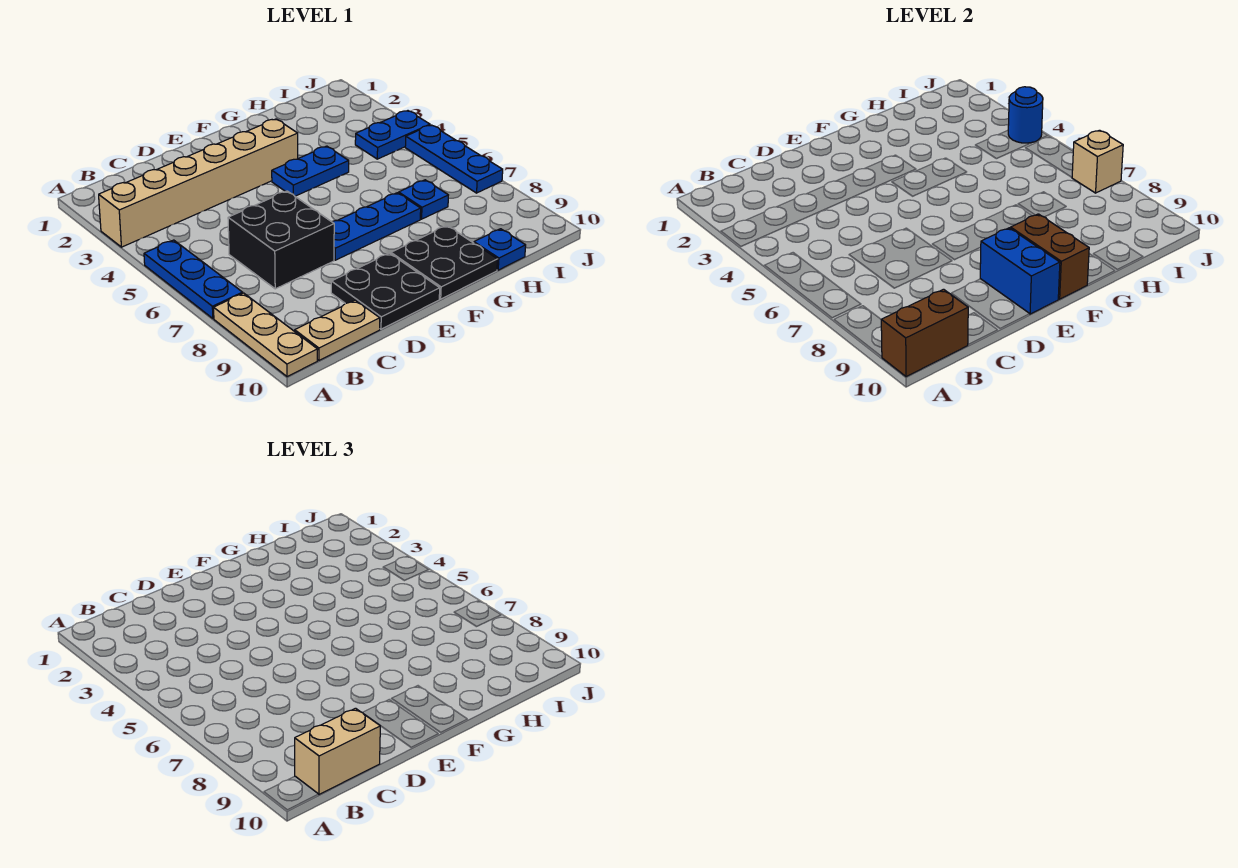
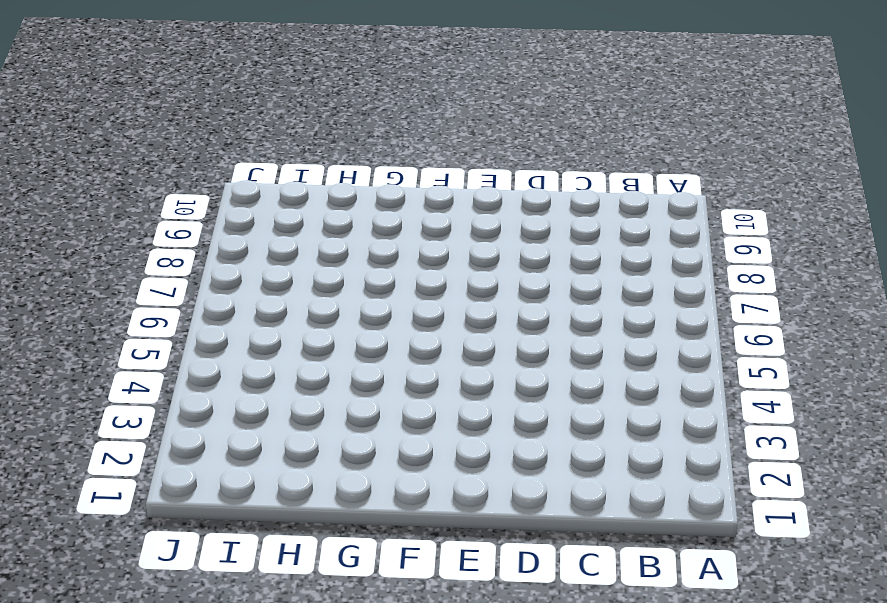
none -> tan brick A3:F3 level 1
none -> blue plate A5:A7 level 1
none -> tan plate A8:A10 level 1

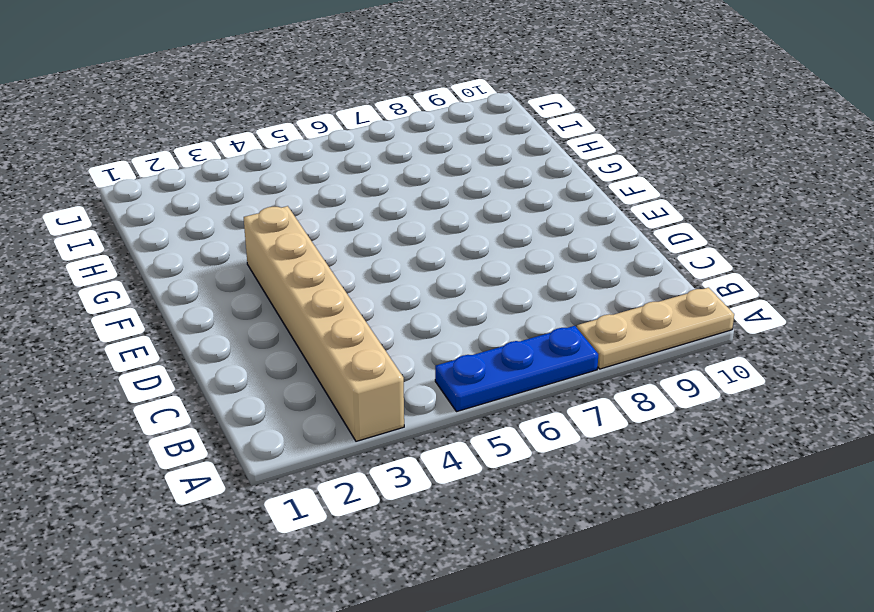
none -> tan plate B10:C10 level 1
none -> black brick C6:D7 level 1
none -> black plate D9:E10 level 1

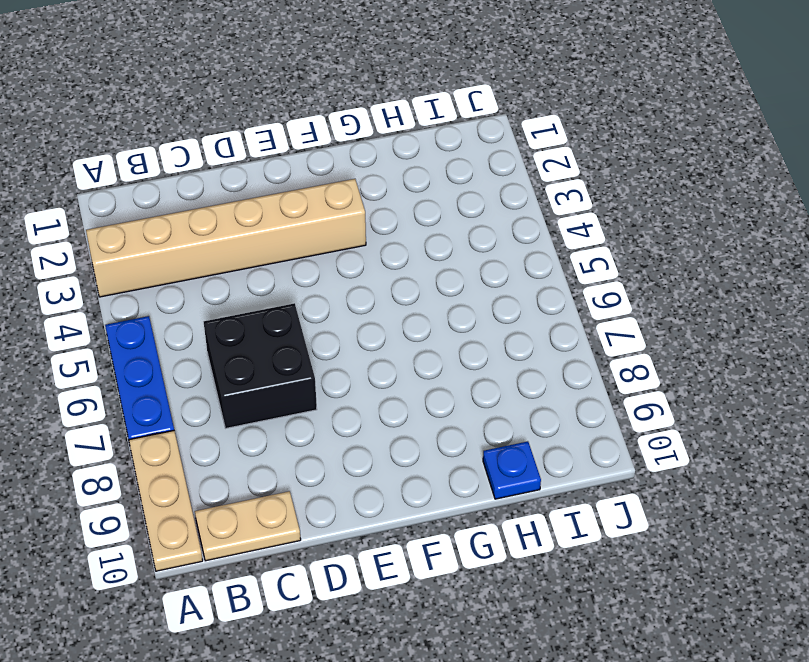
none -> black plate D9:E10 level 1
none -> blue plate E7:G7 level 1
none -> blue plate F4:G4 level 1

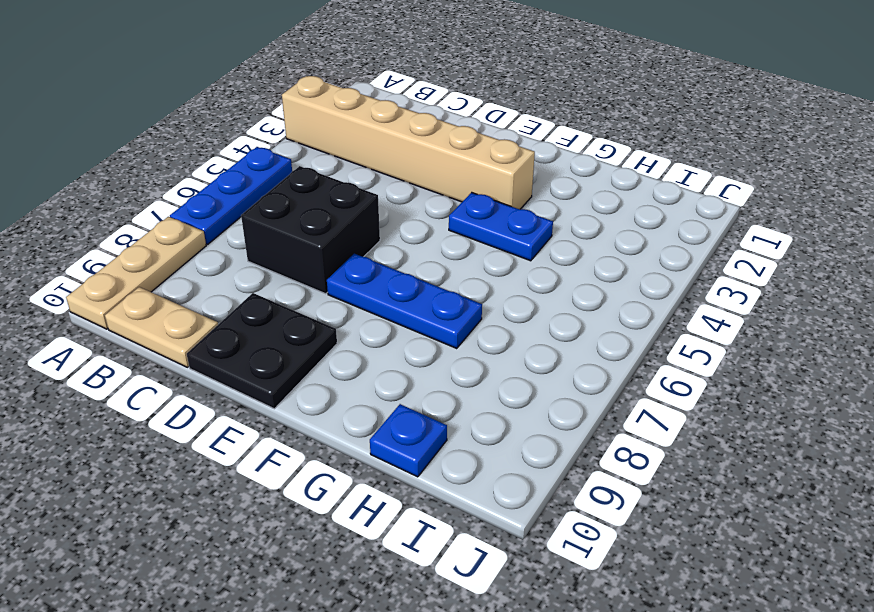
none -> black plate F9:G10 level 1
none -> blue plate H7 level 1
none -> blue plate I4:J4 level 1

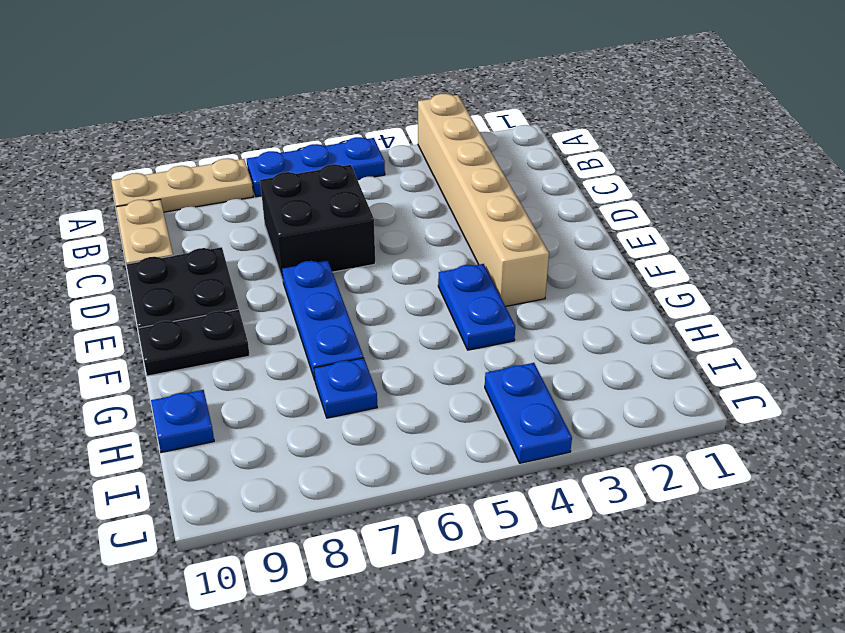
black plate F9:F10 level 1 -> black plate F9:G10 level 1
none -> blue plate J5:J7 level 1
none -> brown brick A10:B10 level 2
none -> blue brick E9:E10 level 2

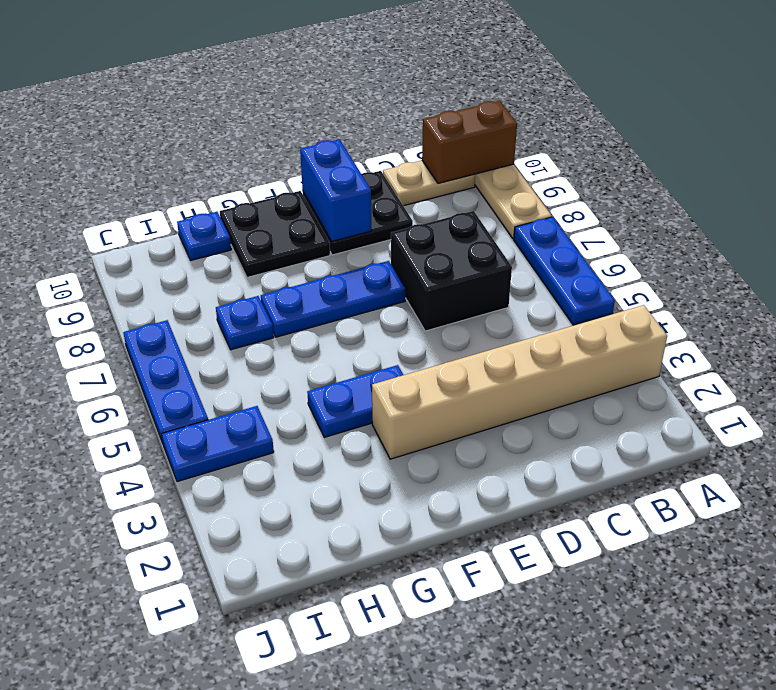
none -> brown brick F9:F10 level 2
none -> blue round brick J4 level 2
none -> tan brick J7 level 2

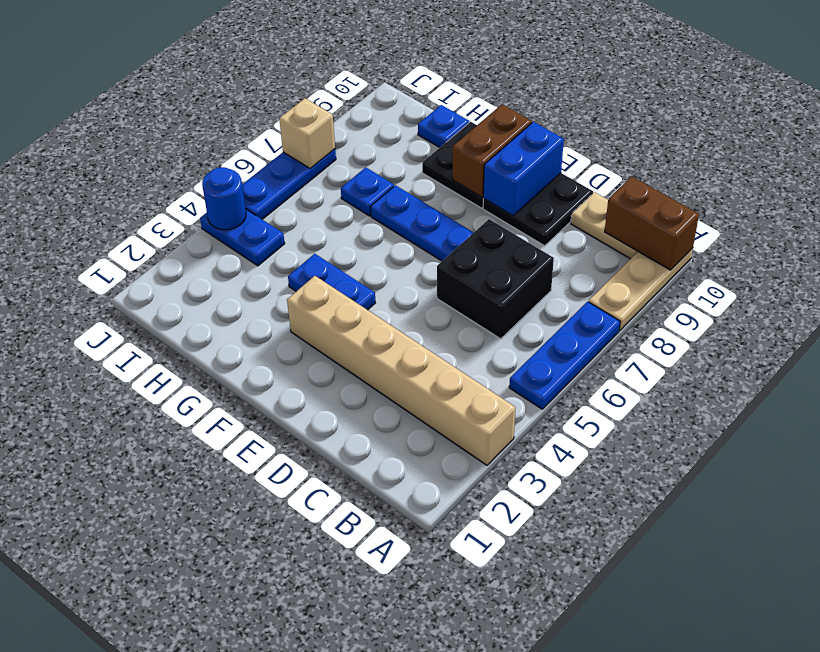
none -> tan brick B10:C10 level 3

